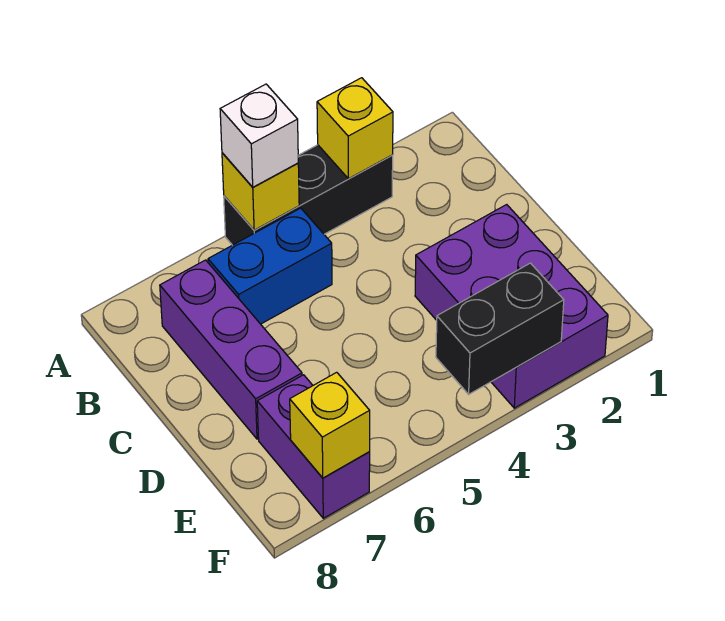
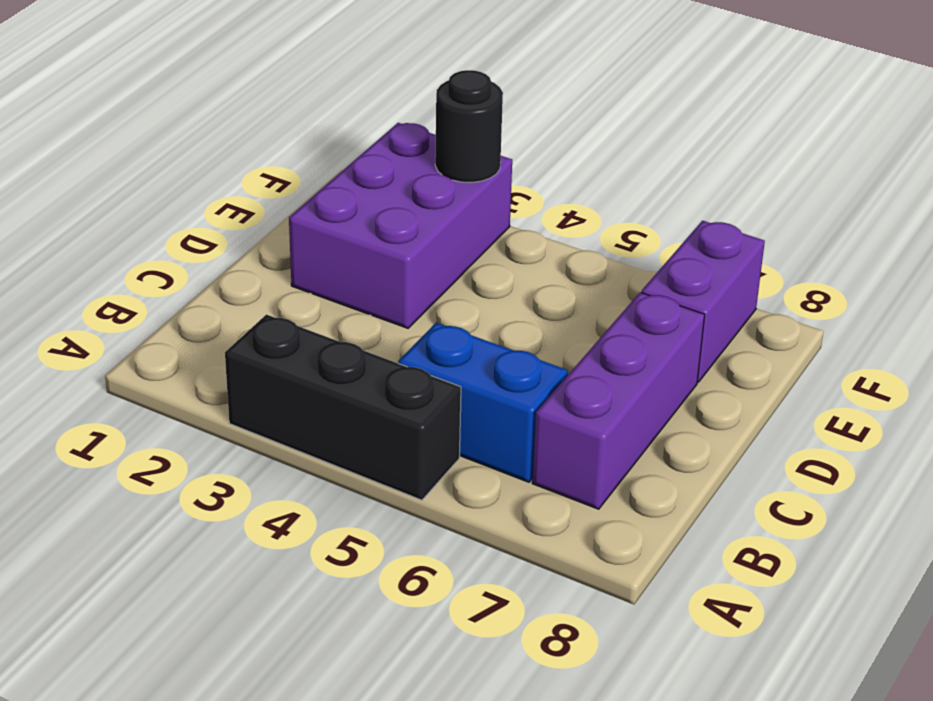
black round brick F3 level 2 -> black brick F3:F4 level 2
none -> yellow brick A3 level 2
none -> yellow brick A5 level 2

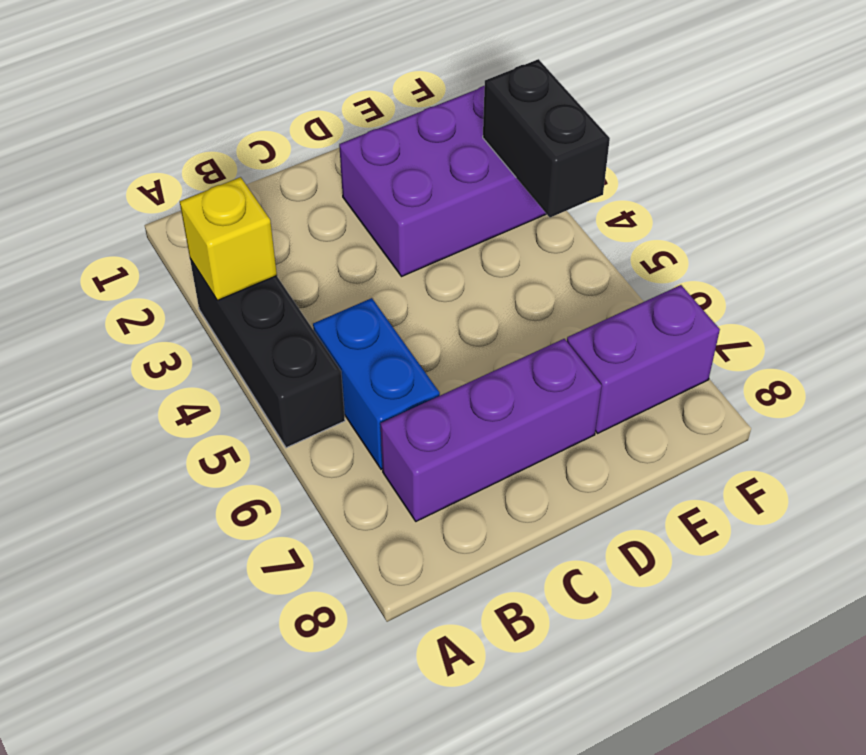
none -> yellow brick A5 level 2
none -> yellow brick F7 level 2

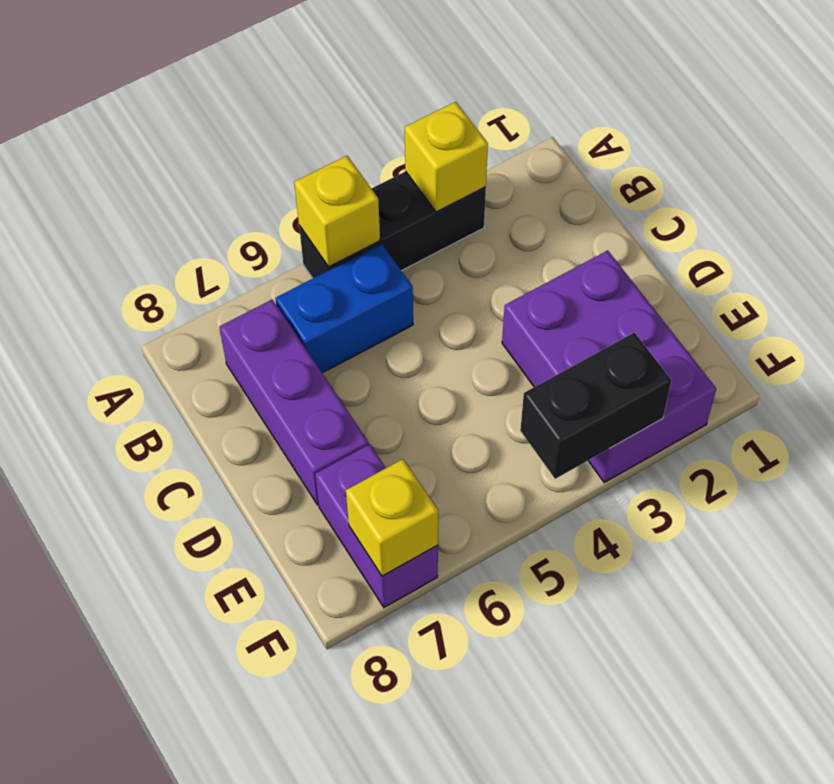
none -> white brick A5 level 3

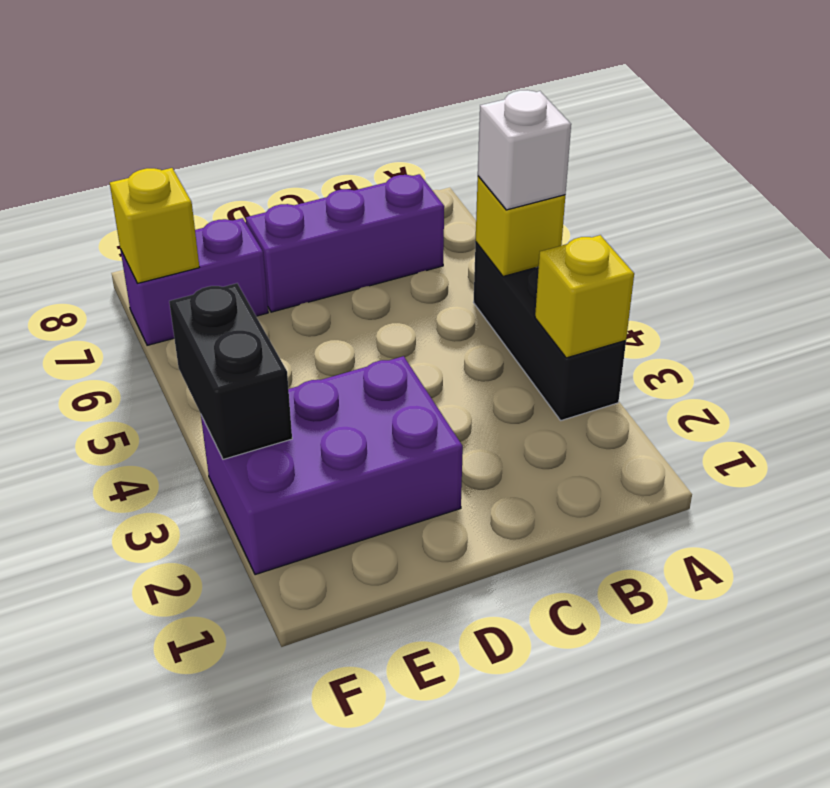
none -> blue brick B5:B6 level 1

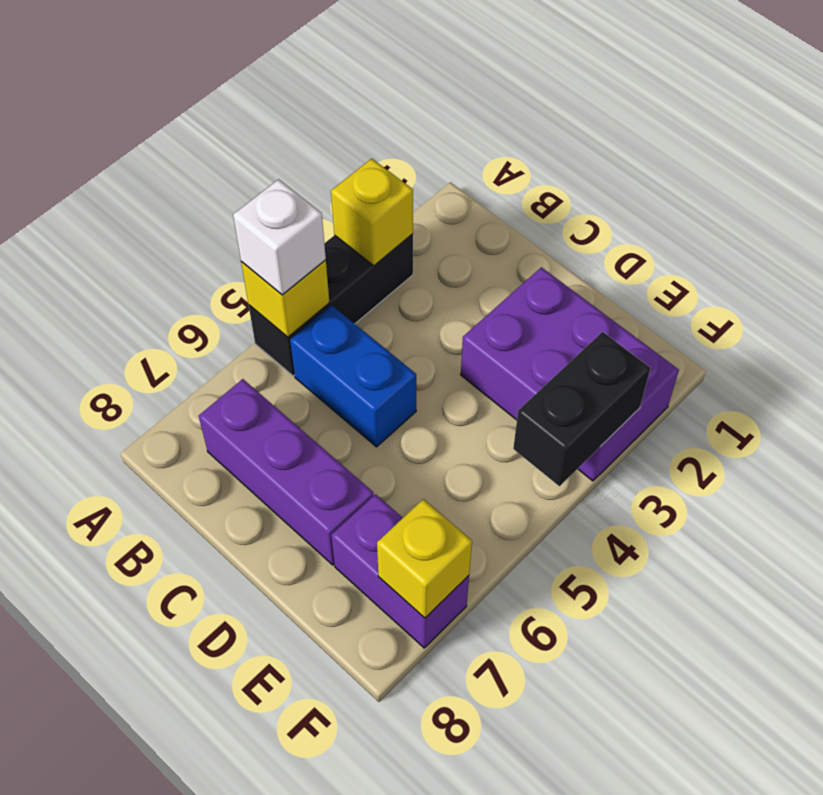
blue brick B5:C5 level 1 -> blue brick B5:B6 level 1

